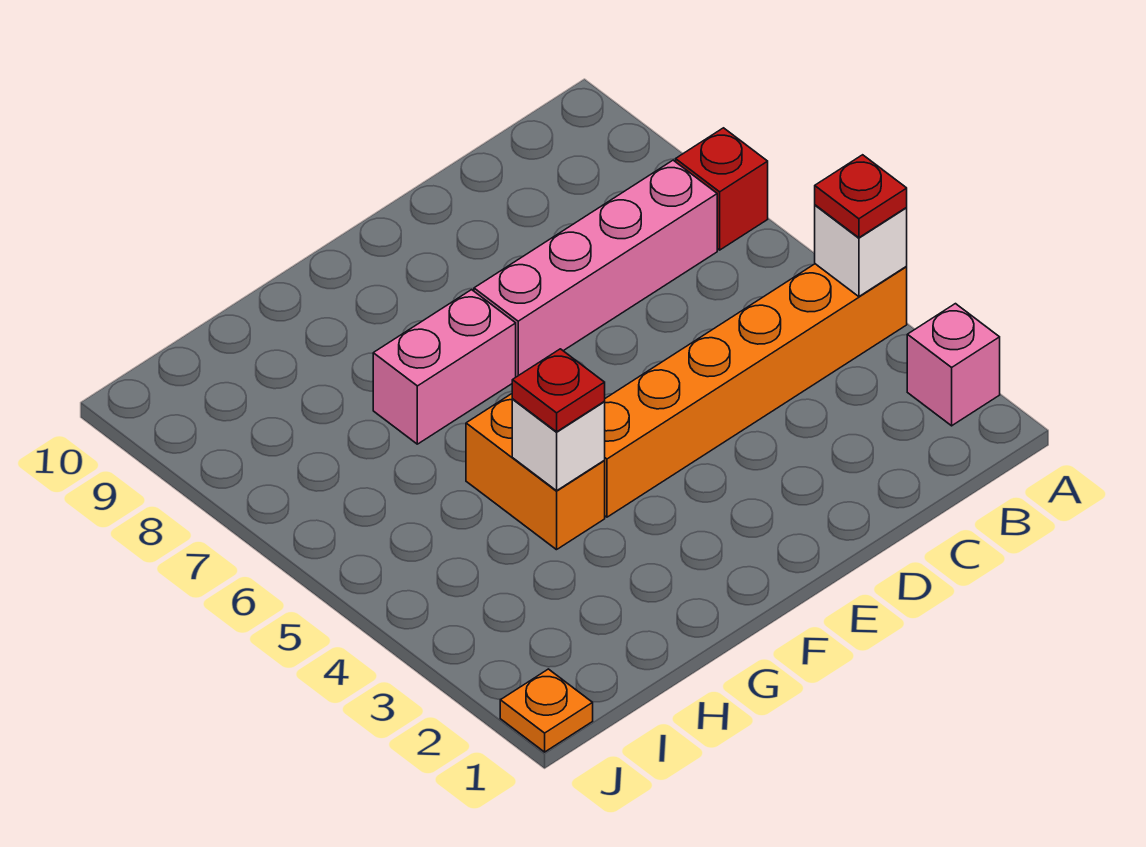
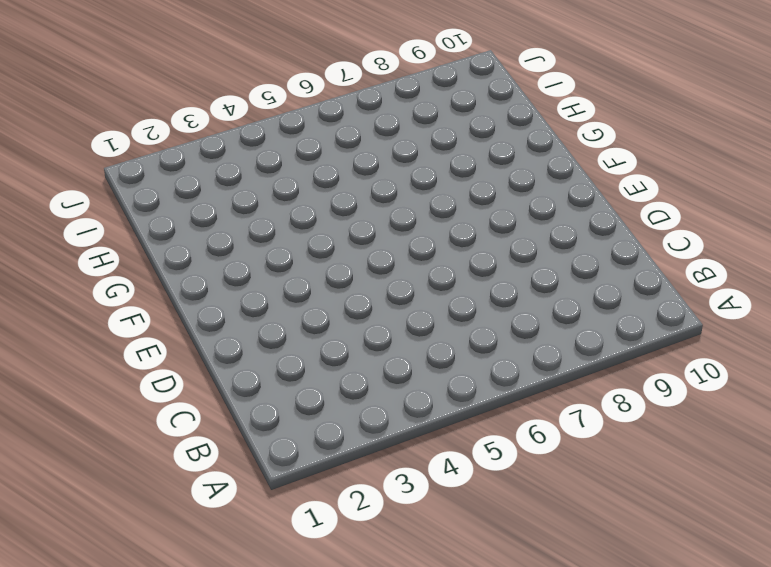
none -> pink brick A2 level 1
none -> orange brick A4:F4 level 1

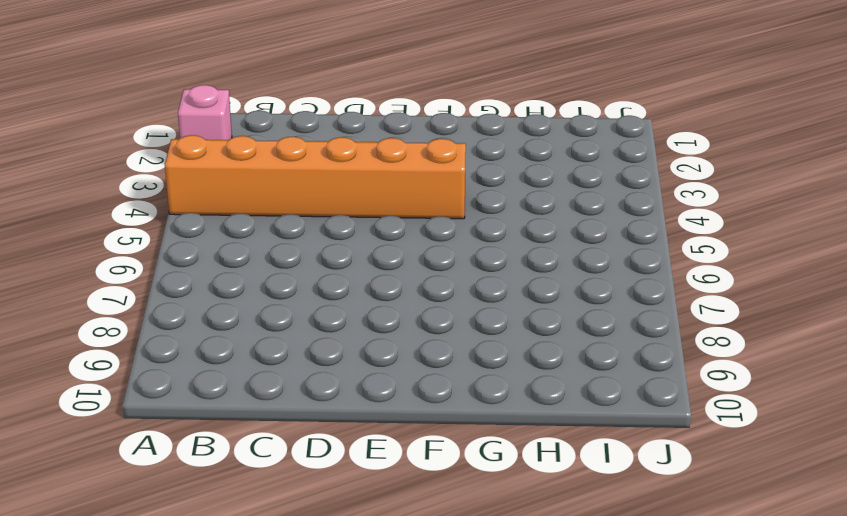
none -> red brick A7 level 1
none -> pink brick B7:E7 level 1

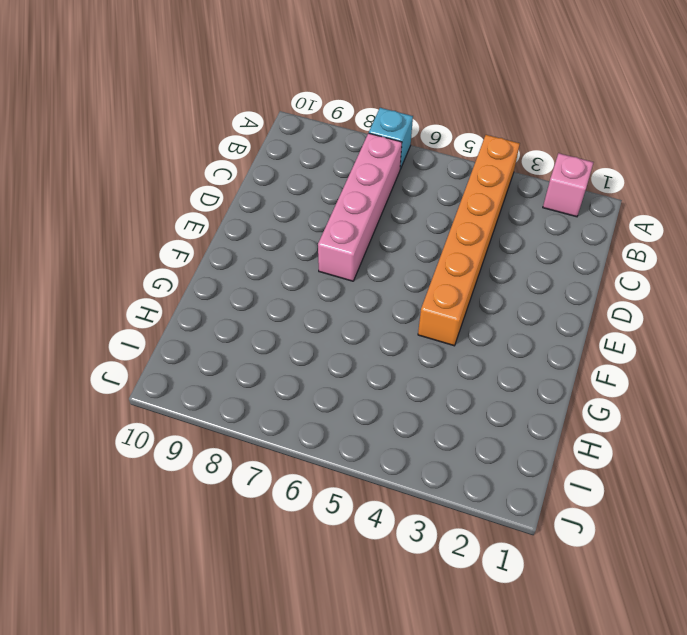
cyan brick A7 level 1 -> red brick A7 level 1
none -> pink brick F7:G7 level 1
none -> orange brick G4:G5 level 1

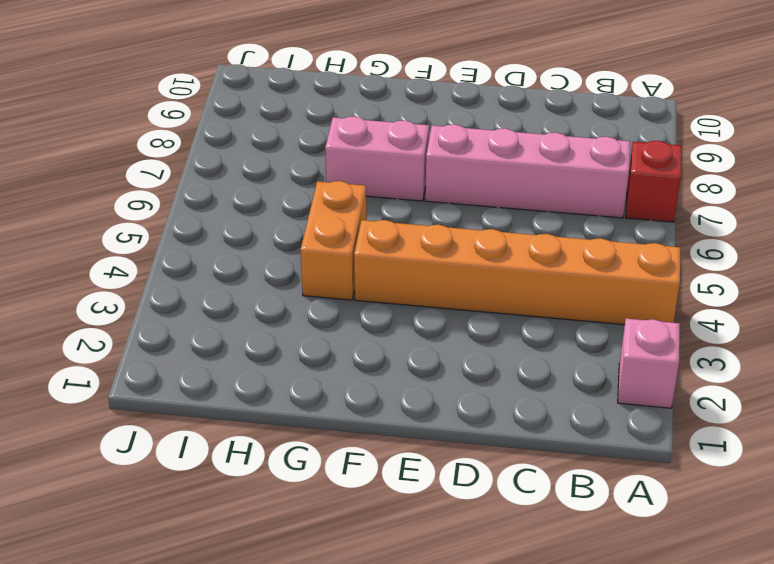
none -> orange plate J1 level 1
none -> white brick A4 level 2

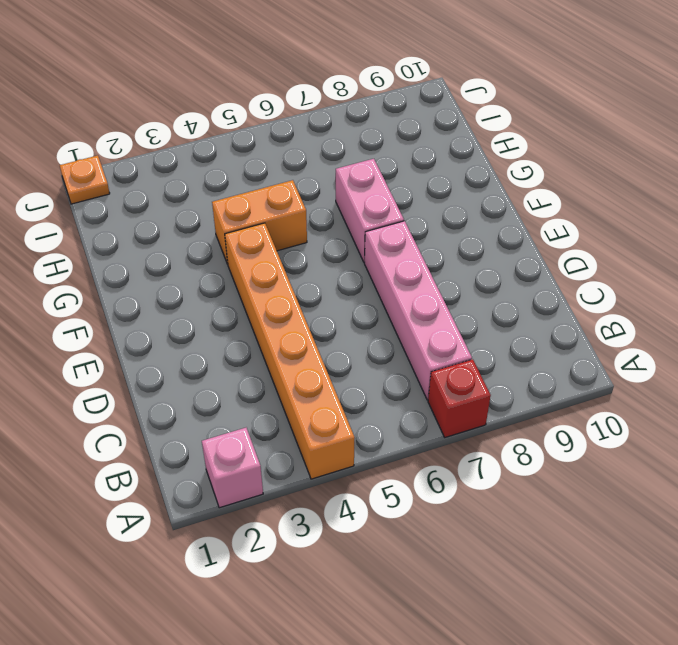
none -> white brick A4 level 2
none -> white brick G4 level 2

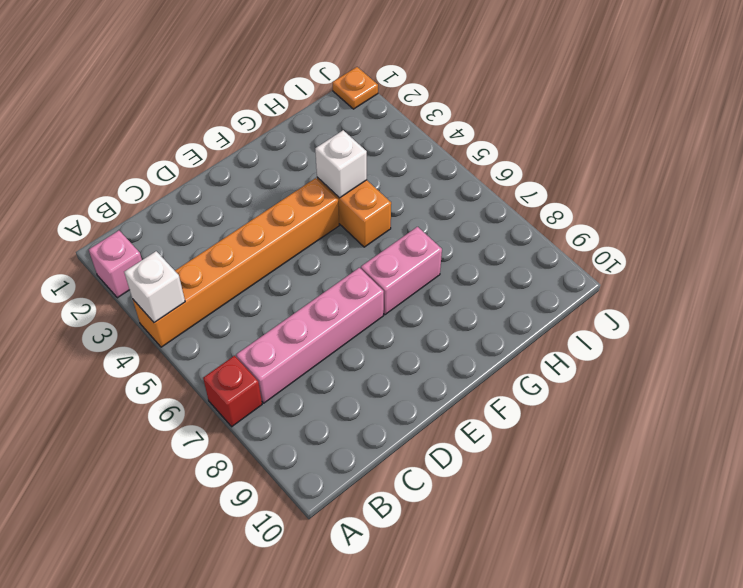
none -> red plate A4 level 3
none -> red plate G4 level 3

